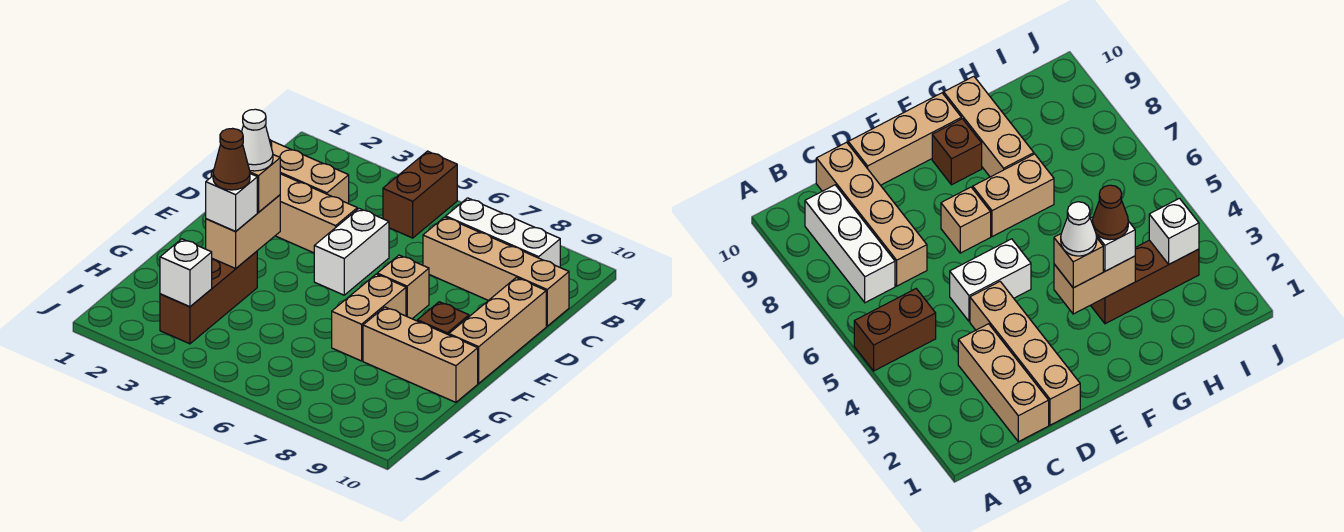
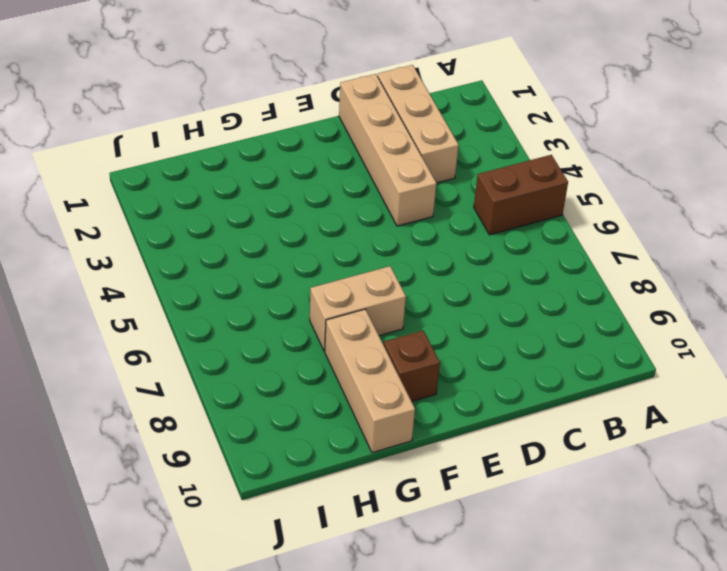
none -> white brick B7:B9 level 1
none -> tan brick C7:C10 level 1
none -> white brick D5:E5 level 1

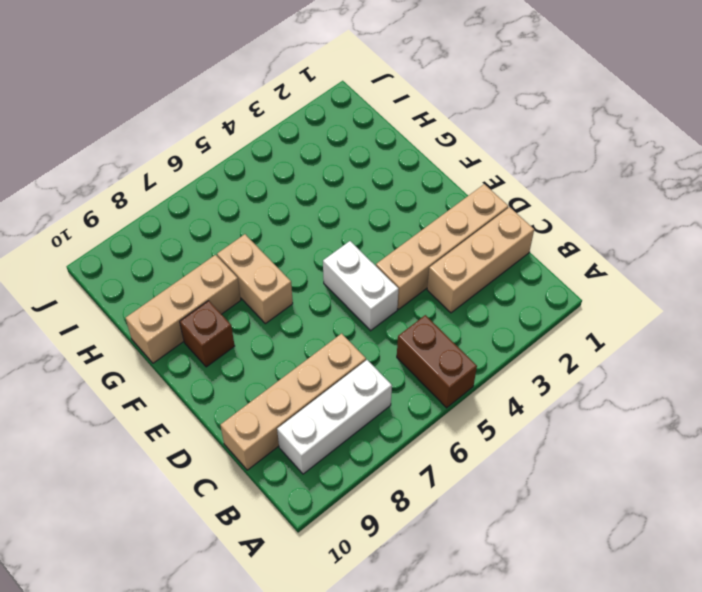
none -> tan brick D10:F10 level 1
none -> tan brick E7 level 1
none -> brown brick G3:I3 level 1

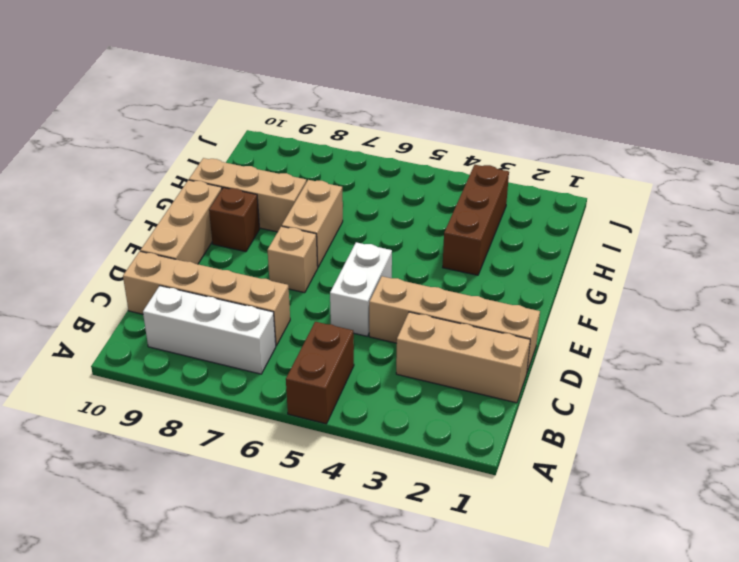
none -> tan brick F3:G3 level 2
none -> white brick I3 level 2
none -> tan brick F3 level 3

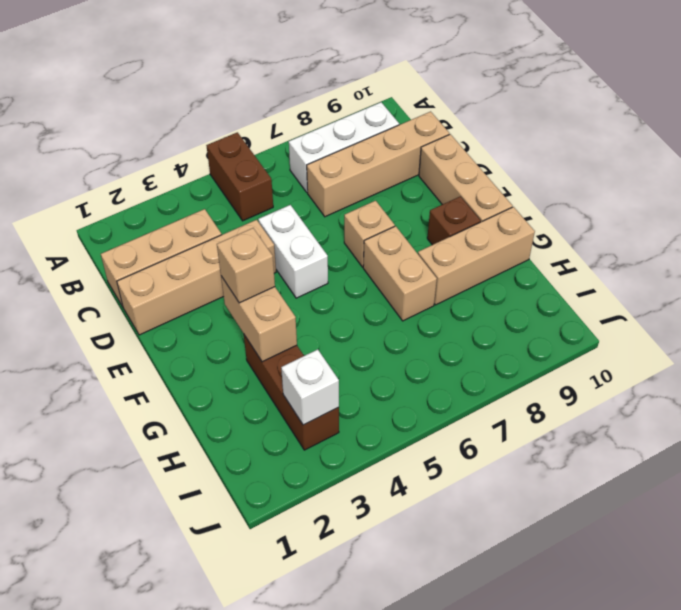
none -> white brick G3 level 3
none -> white cone F3 level 4
none -> brown cone G3 level 4

